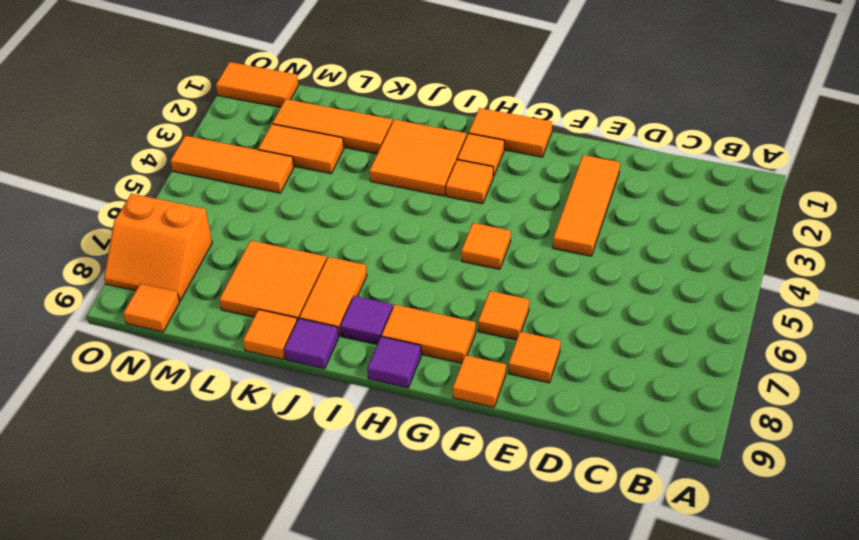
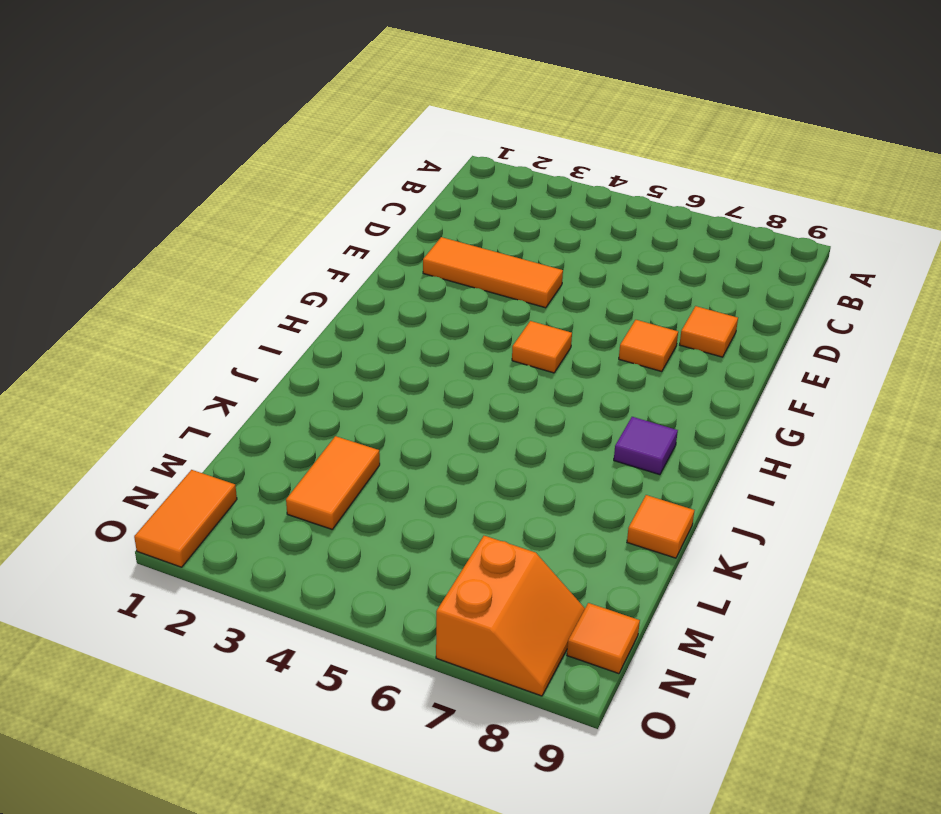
none -> orange tile F9 level 1
none -> orange tile G1:H1 level 1
none -> orange tile G8:H8 level 1

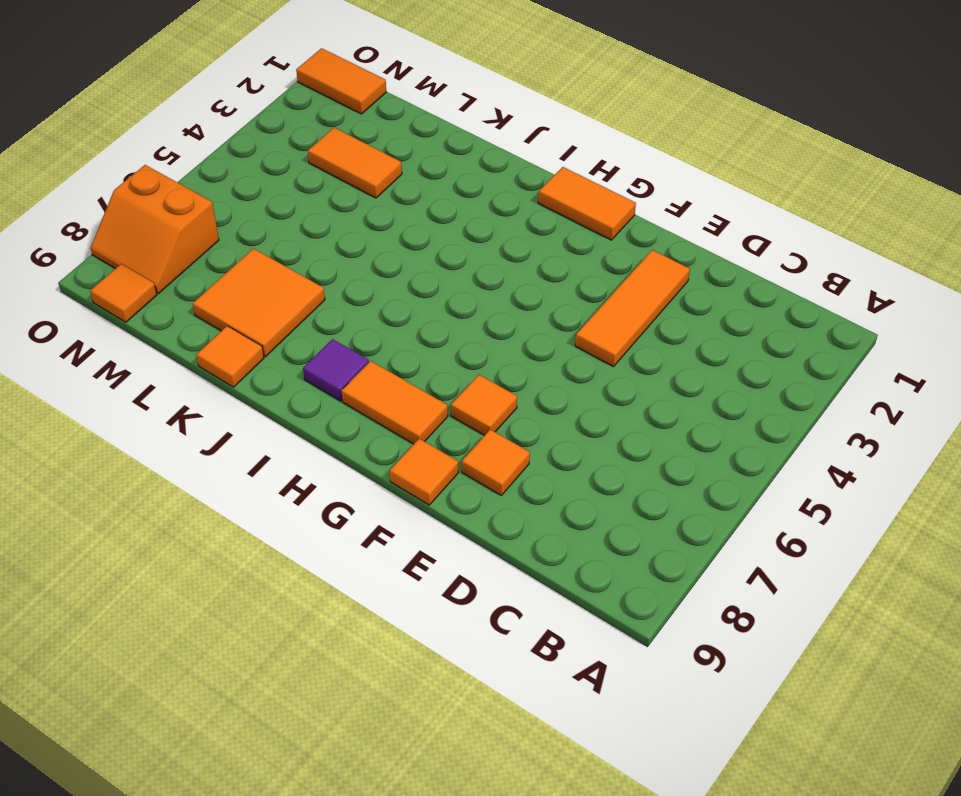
none -> orange tile G5 level 1
none -> orange tile H2 level 1
none -> orange tile H3 level 1

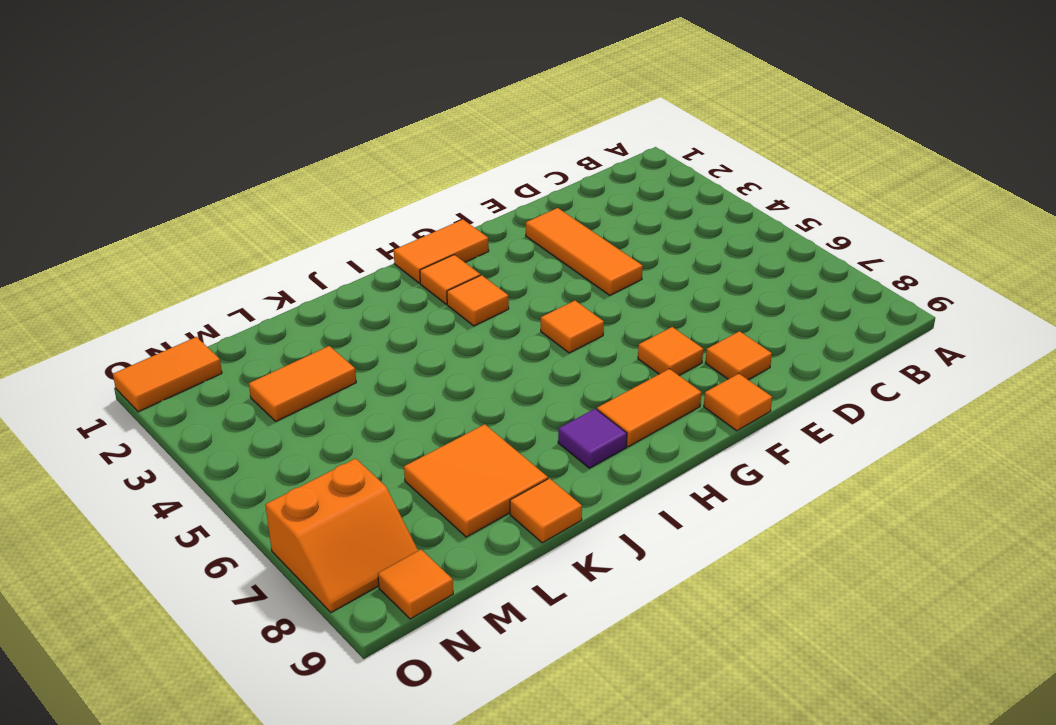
none -> purple tile H9 level 1
none -> orange tile I2:J3 level 1
none -> orange tile J7:J8 level 1

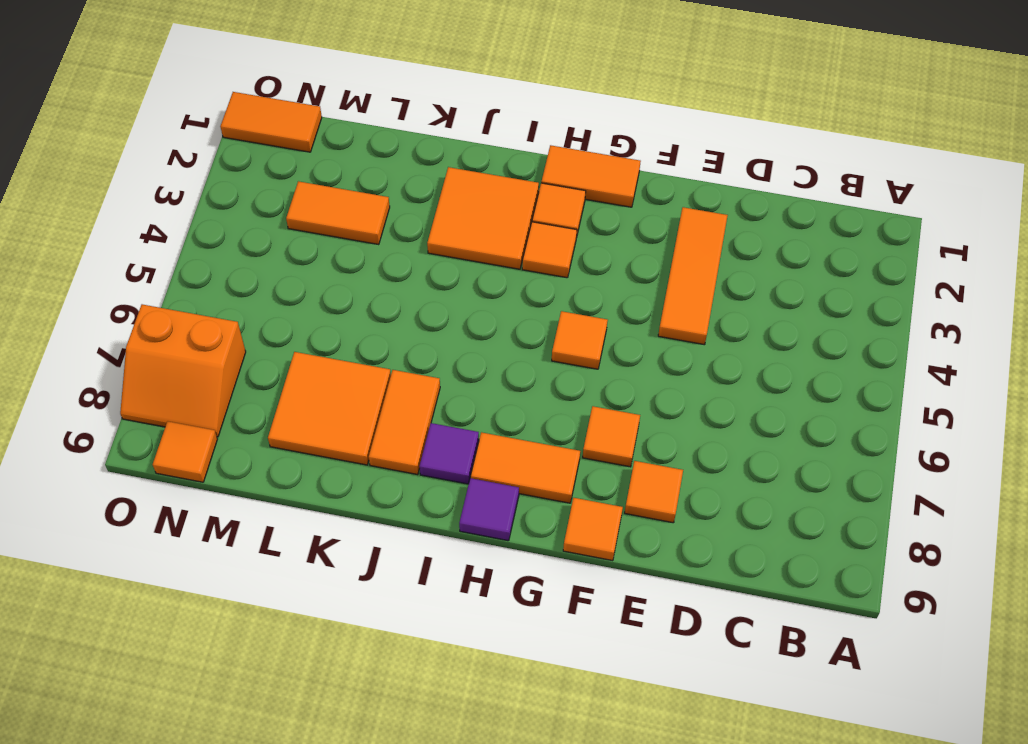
none -> purple tile J9 level 1
none -> orange tile K2:M2 level 1
none -> orange tile K9 level 1

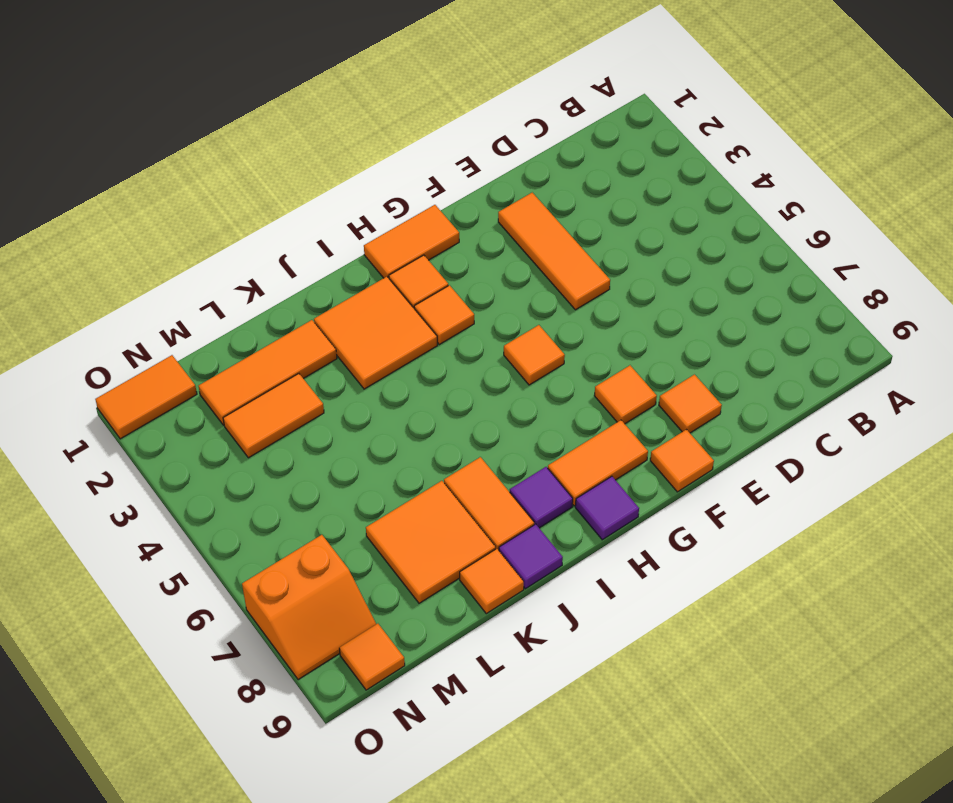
none -> orange tile M4:O4 level 1

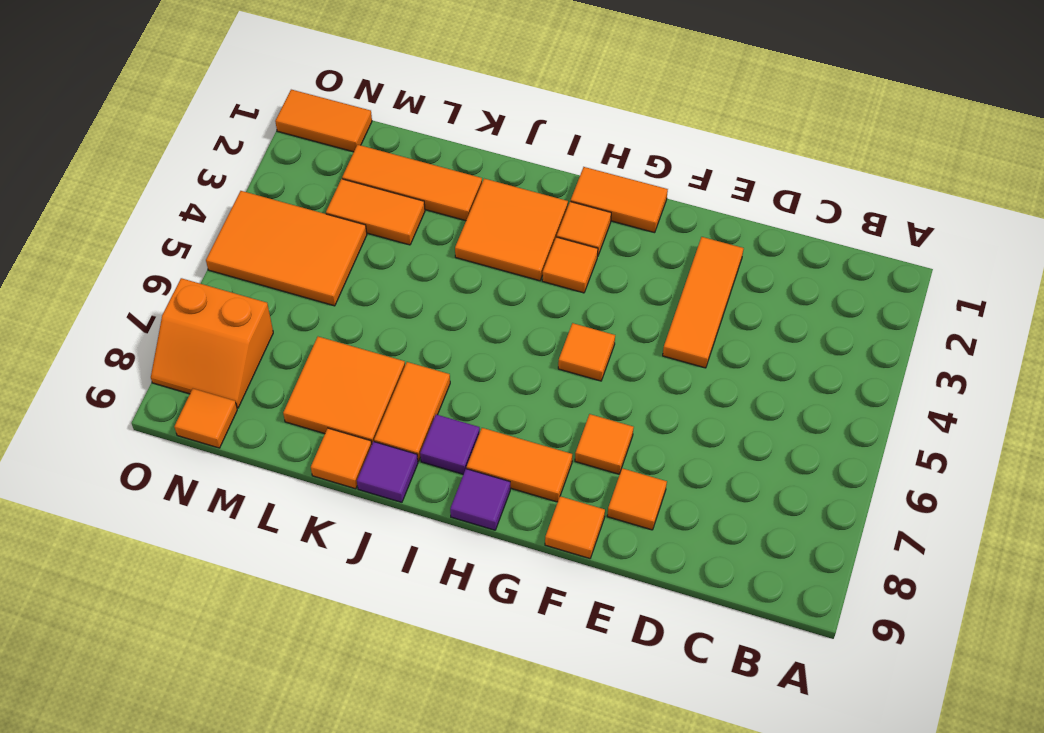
orange tile M4:O5 level 1 -> orange tile M4:O4 level 1

